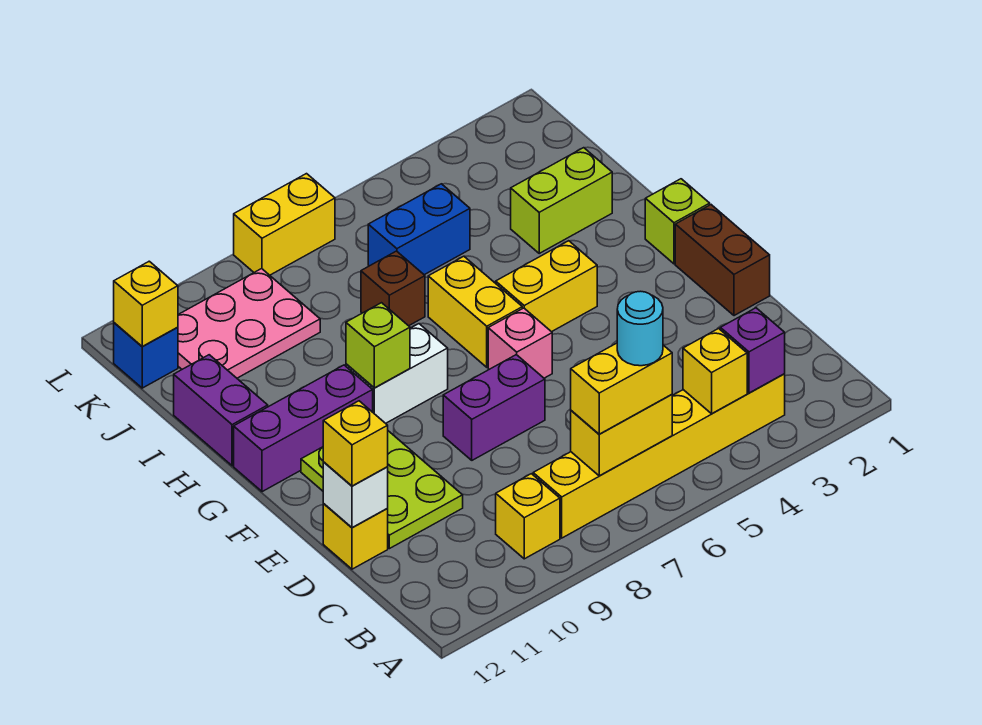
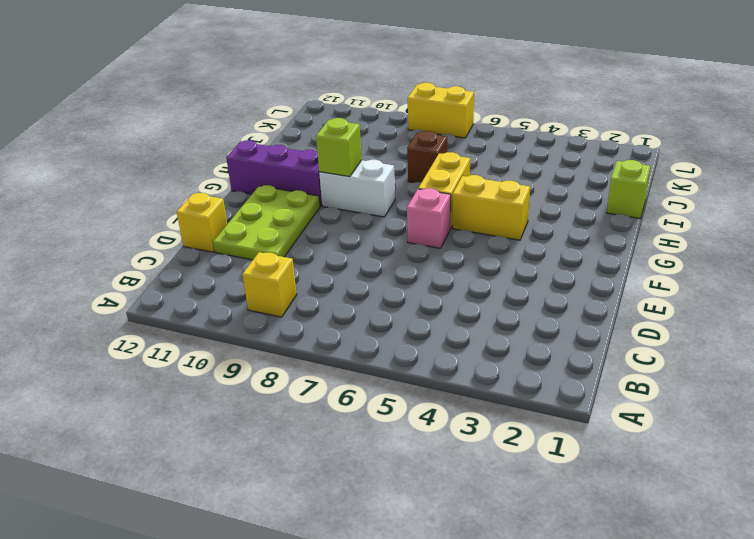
lime brick I1 level 1 -> lime brick G1 level 1
none -> yellow brick B3:B8 level 1
none -> brown brick E1:F1 level 1
none -> purple brick E7:E8 level 1

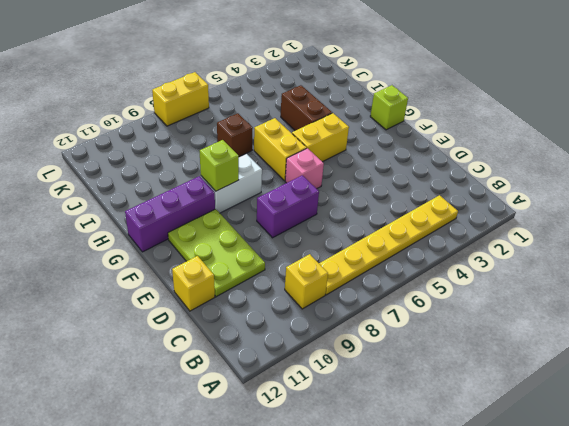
yellow plate B3:B8 level 1 -> yellow brick B3:B8 level 1
brown brick H4:I4 level 1 -> brown brick E1:F1 level 1
none -> purple brick H12:I12 level 1
none -> lime brick I2:I3 level 1
none -> blue brick J5:J6 level 1

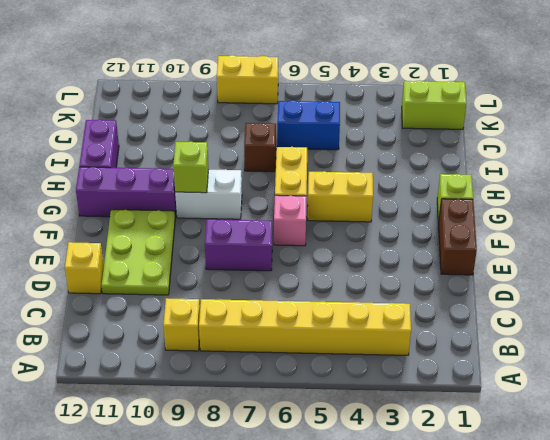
lime brick K1:K2 level 1 -> lime brick I2:I3 level 1
none -> pink plate J9:K11 level 1
none -> blue brick K12 level 1
none -> purple brick B3 level 2

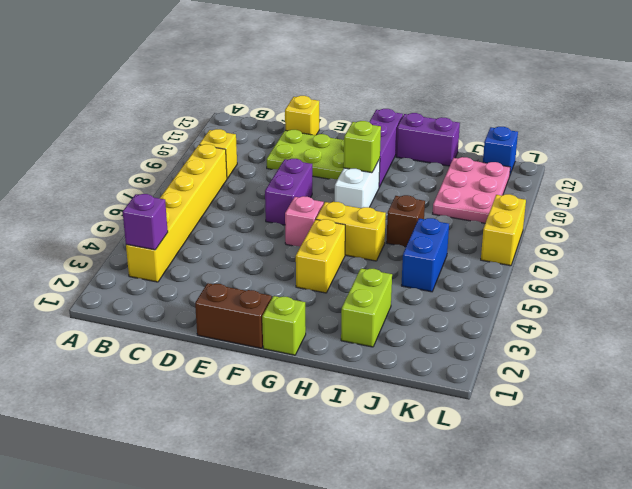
none -> yellow brick B4 level 2
none -> yellow brick B6:B7 level 2
none -> white brick D12 level 2

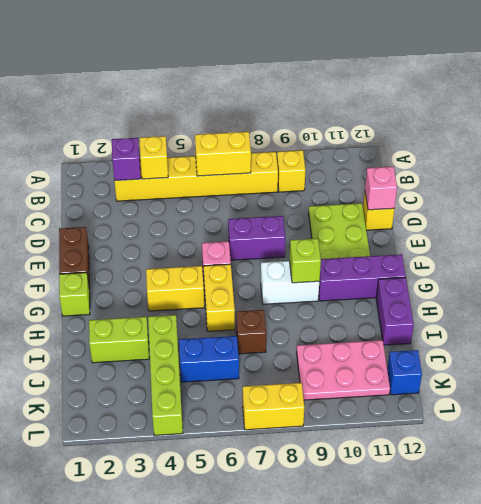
pink brick D12 level 2 -> white brick D12 level 2
lime brick I4:L4 level 1 -> none
none -> yellow brick K12 level 2
none -> yellow brick B6:B7 level 3
none -> yellow brick D12 level 3

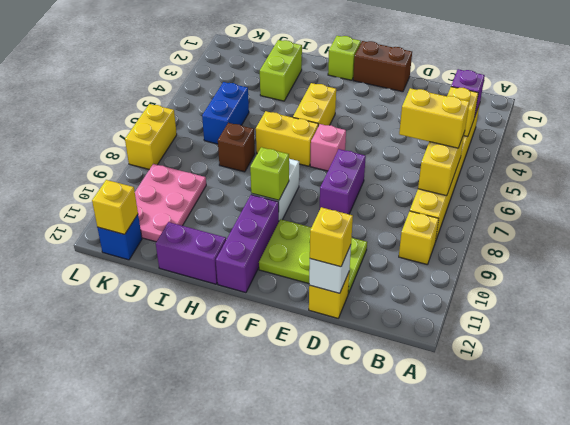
yellow brick B6:C6 level 3 -> yellow brick B6:B7 level 3
none -> cyan round brick B6 level 4

